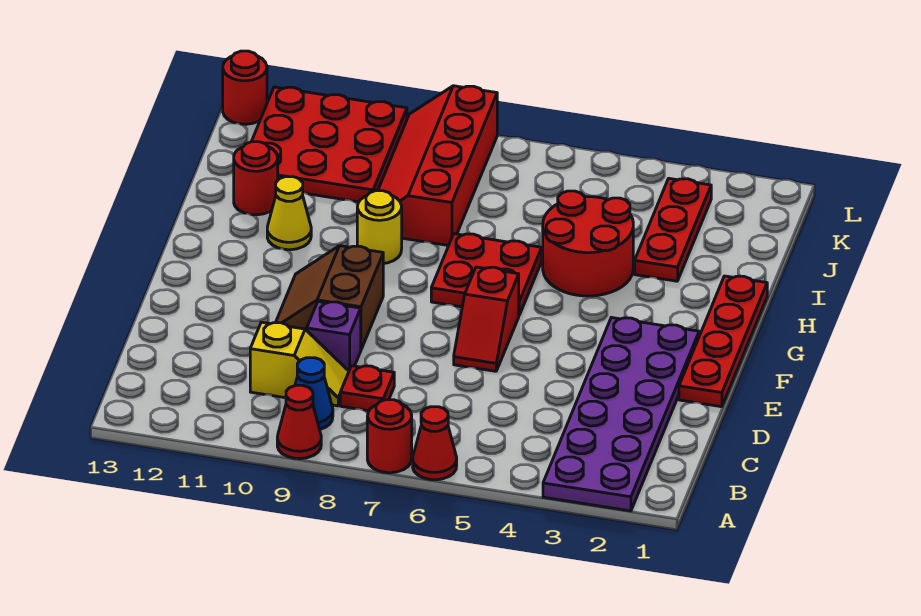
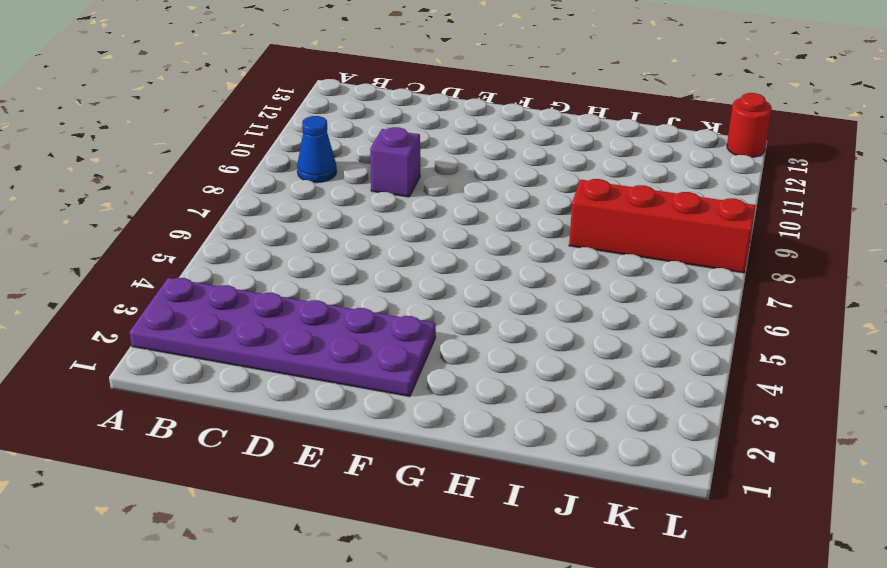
none -> red cone A6 level 1
none -> red round brick A7 level 1
none -> red cone A9 level 1

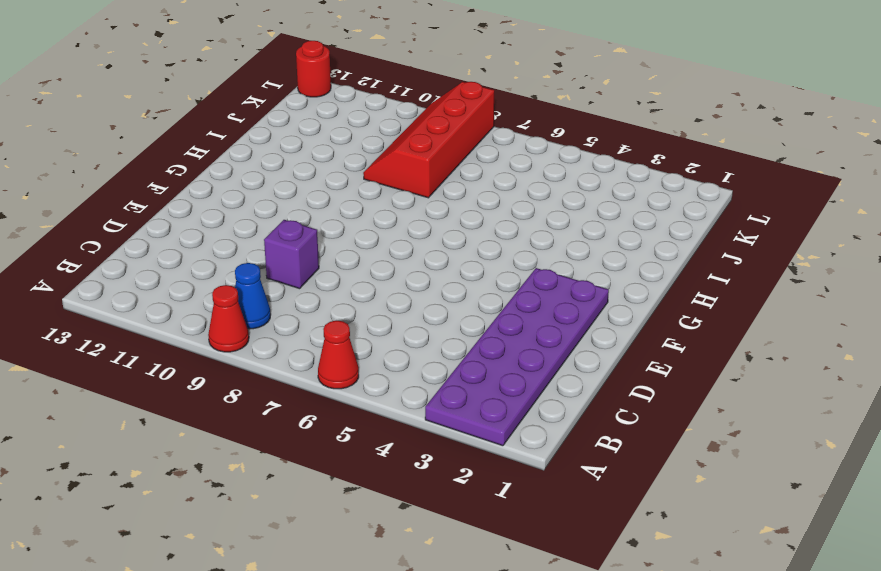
none -> red round brick A7 level 1
none -> red plate C8 level 1
none -> yellow slope C9:C10 level 1 top 10

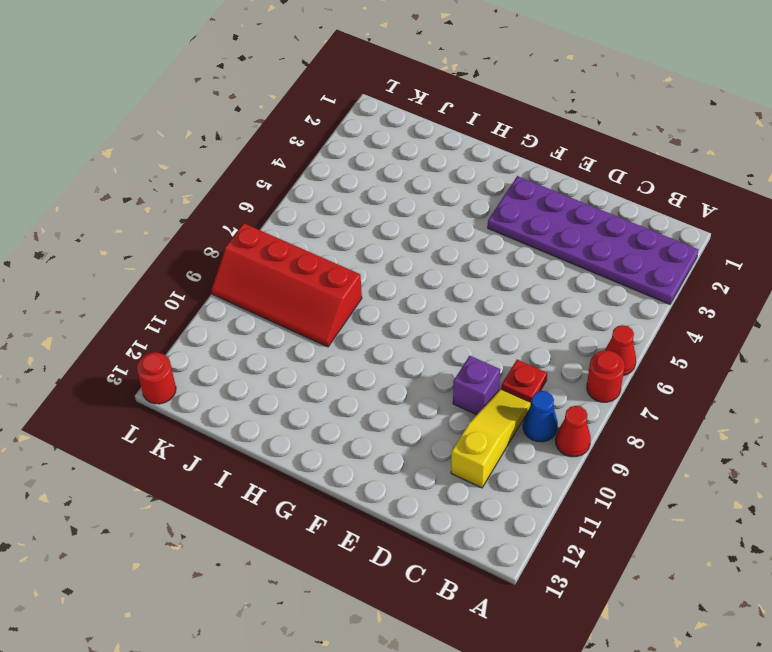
yellow slope C9:C11 level 1 top 11 -> yellow slope C9:C10 level 1 top 10
none -> red plate E1:H1 level 1
none -> red slope E6:F6 level 1 top F
none -> brown slope E9:F10 level 1 top 9

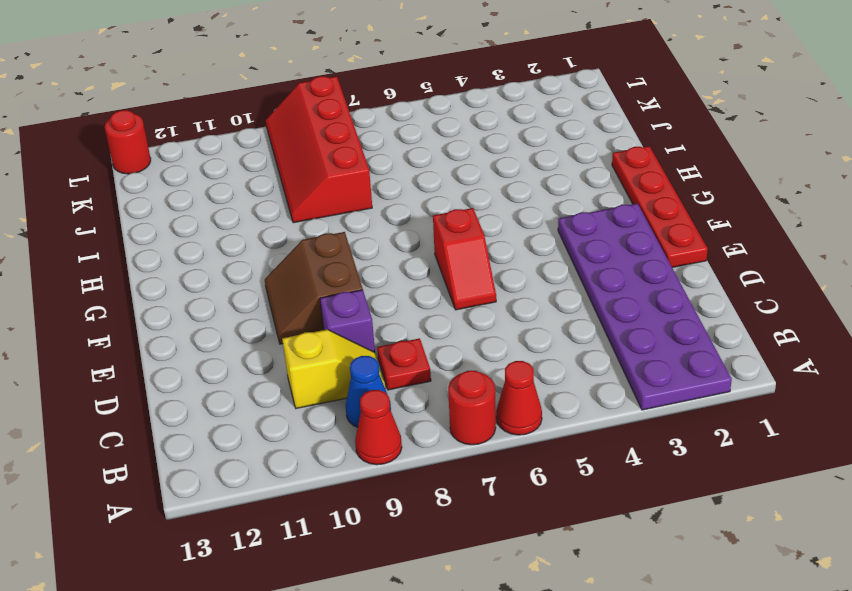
none -> red plate G6:H7 level 1
none -> red round brick H4:I5 level 1
none -> yellow round brick H9 level 1

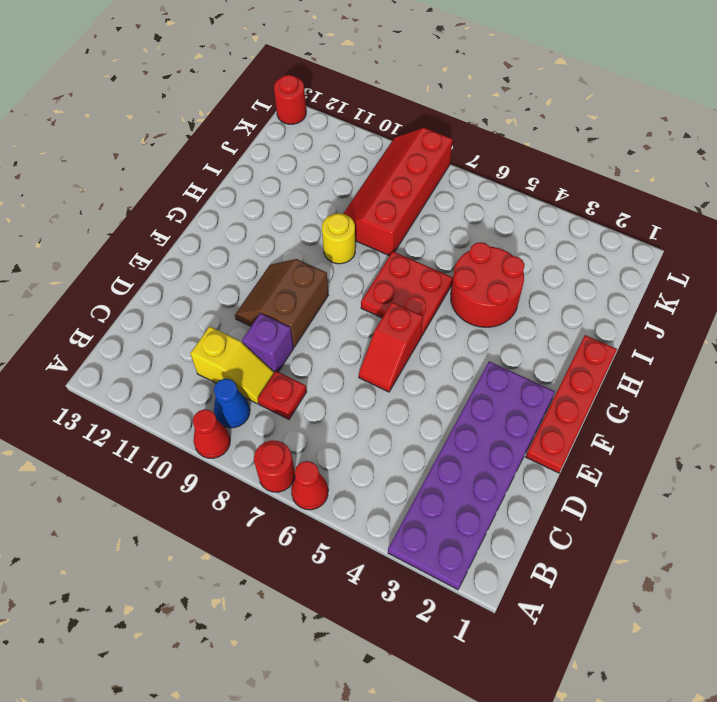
none -> yellow cone H11 level 1
none -> red plate I3:K3 level 1
none -> red round brick I12 level 1

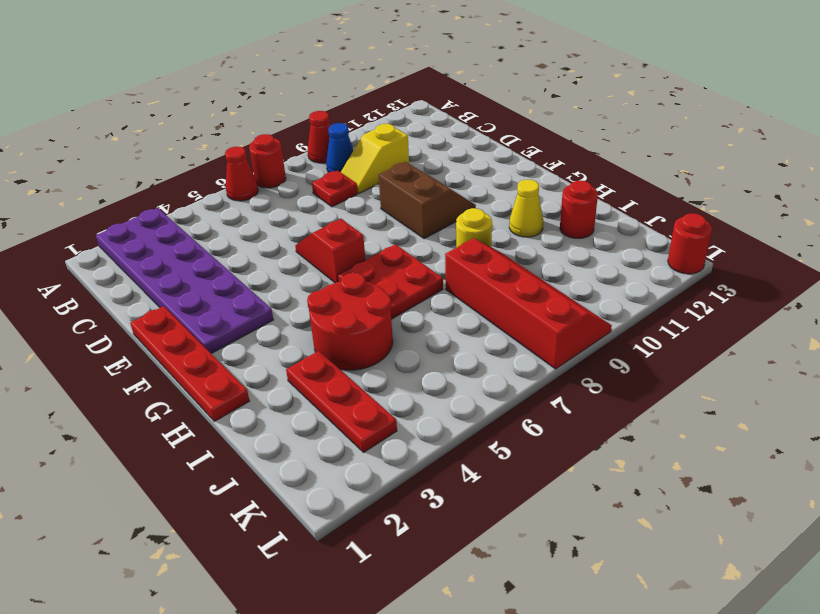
none -> purple brick D9 level 1
none -> red plate J10:L12 level 1

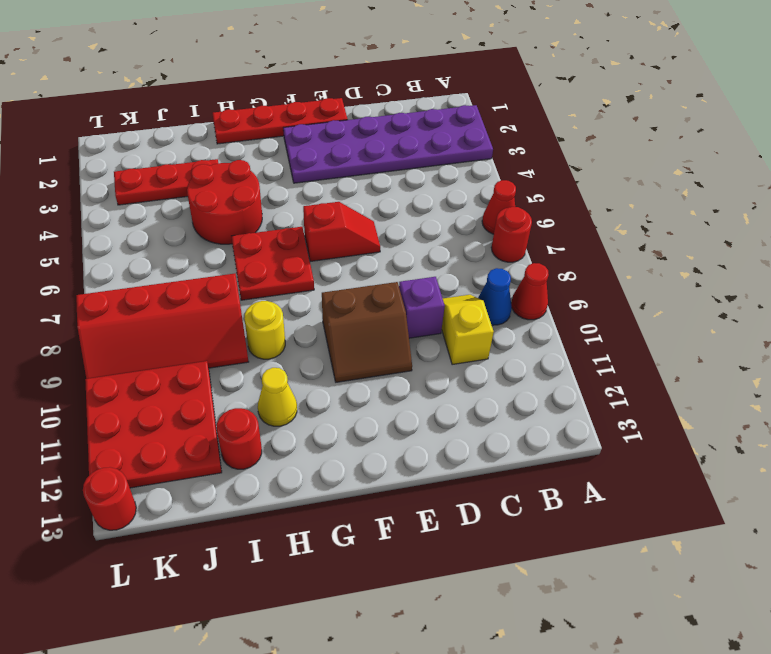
none -> red plate C8 level 1

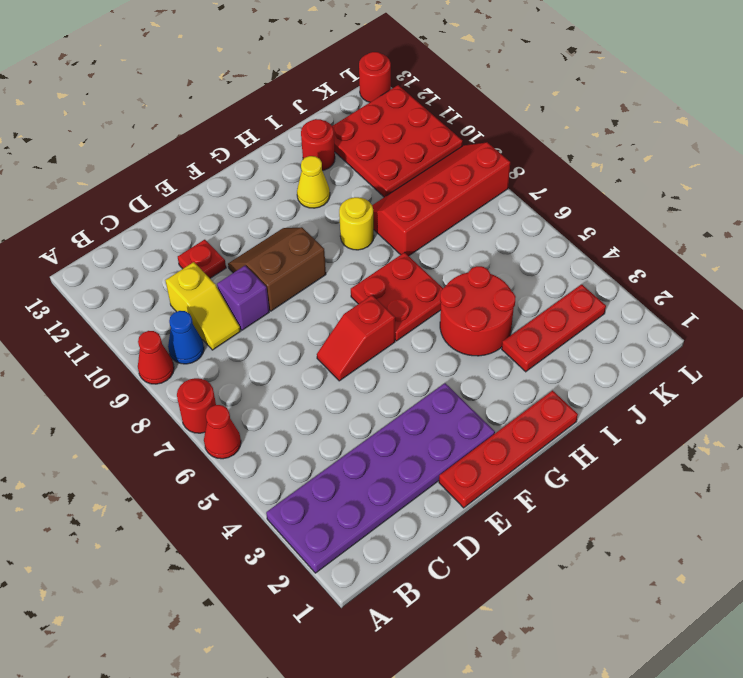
red plate D11 level 1 -> red plate C8 level 1

